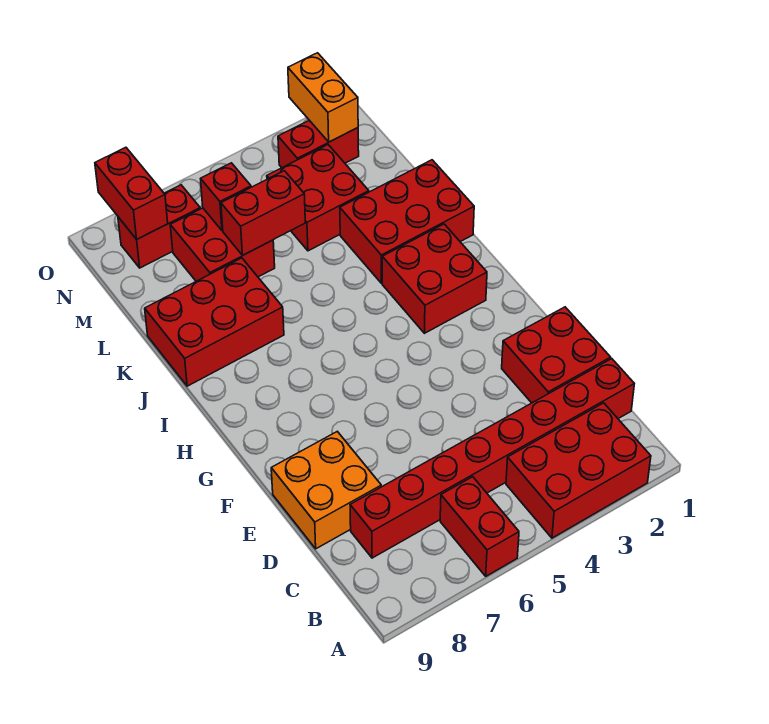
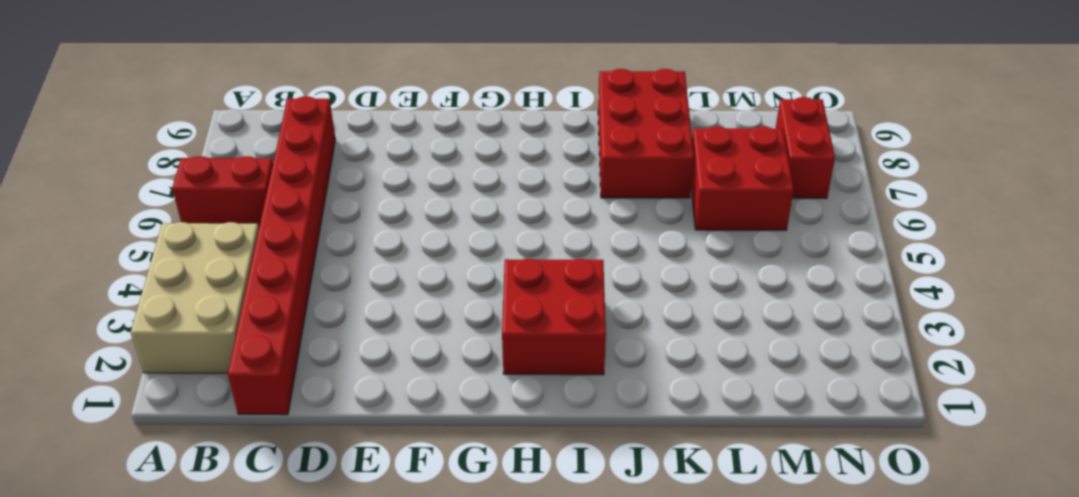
tan brick A2:B4 level 1 -> red brick A2:B4 level 1
none -> red brick D1:E2 level 1
none -> orange brick D8:E9 level 1
none -> red brick J1:K3 level 1

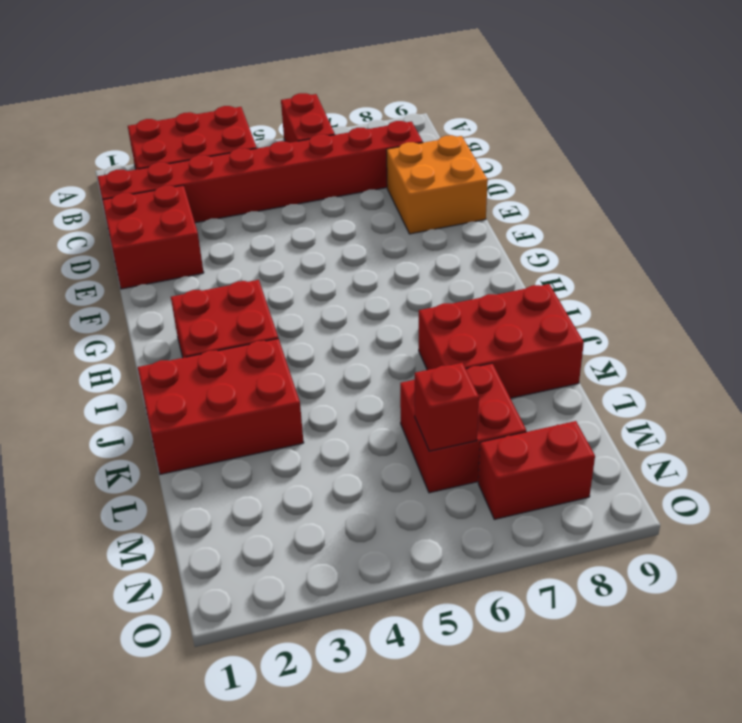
none -> red brick L3:M4 level 1
none -> red brick N2:N3 level 1
none -> red brick L5:L6 level 2

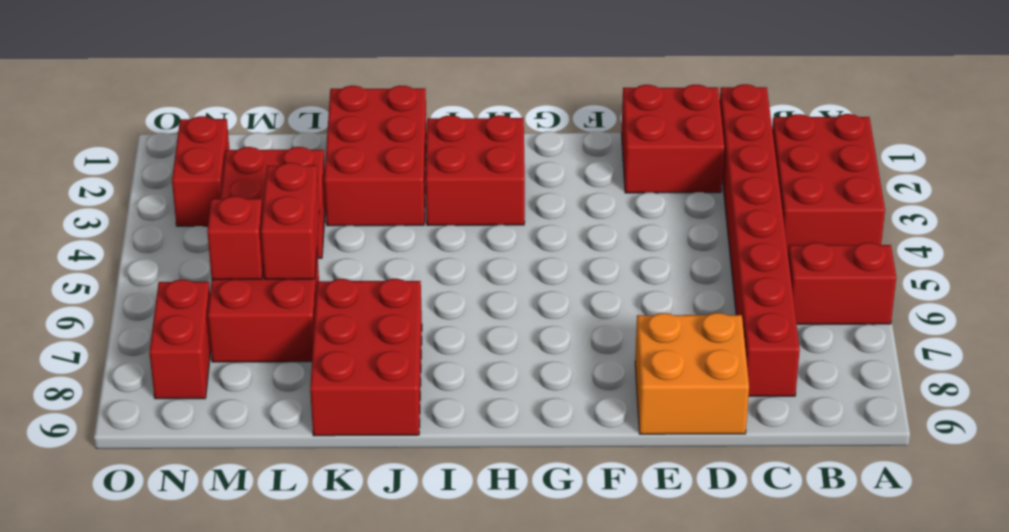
none -> orange brick N2:O2 level 2
none -> red brick N8:O8 level 2

